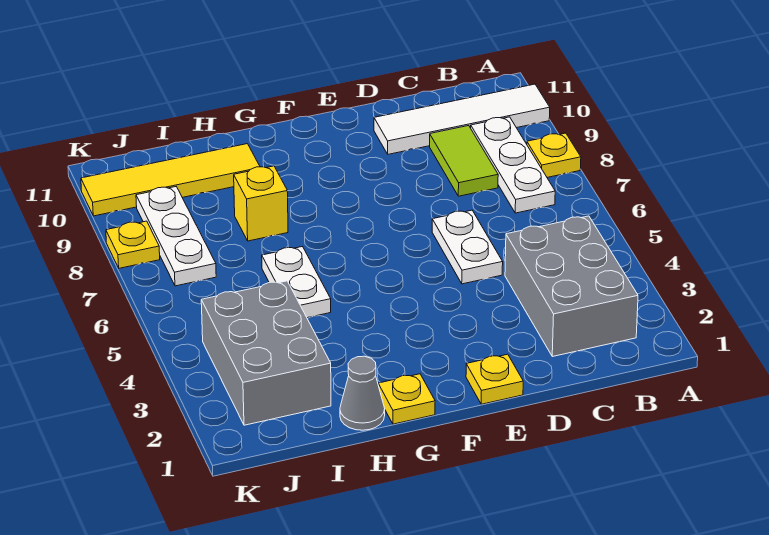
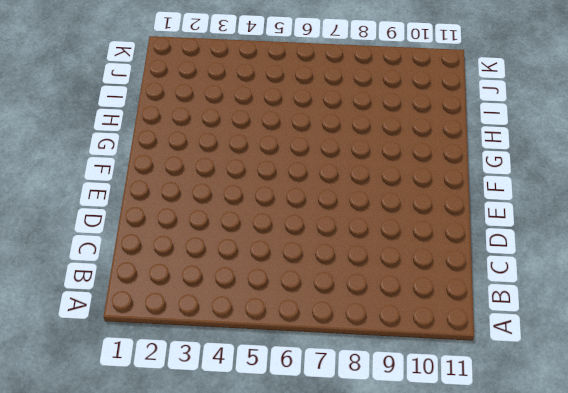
none -> yellow plate A8 level 1
none -> white tile A10:D10 level 1
none -> grey brick B2:C4 level 1

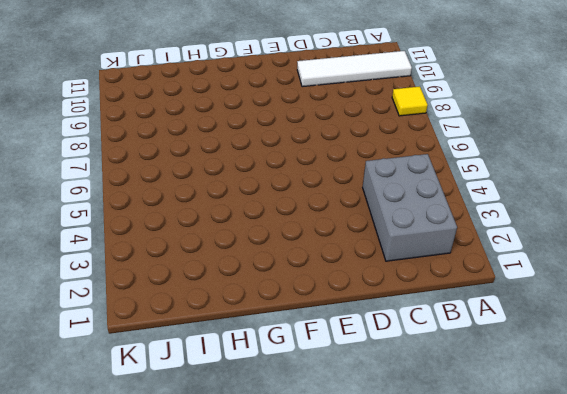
yellow tile A8 level 1 -> yellow plate A8 level 1
none -> white plate B7:B9 level 1
none -> lime tile C8:C9 level 1
none -> white plate D5:D6 level 1

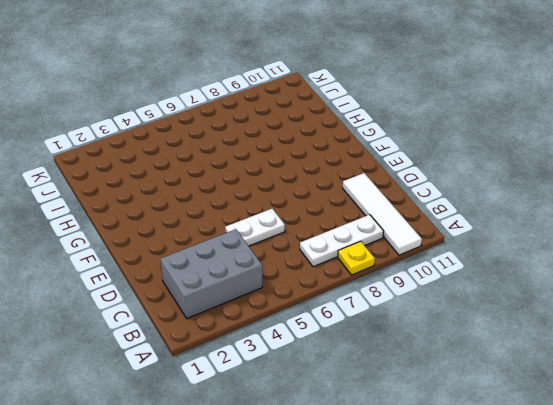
none -> lime tile C8:C9 level 1
none -> yellow plate E1 level 1
none -> yellow plate G1 level 1

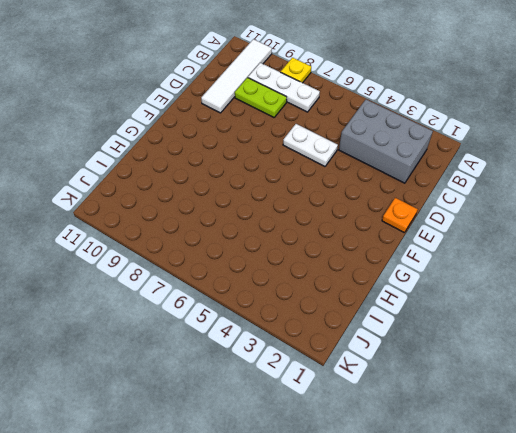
lime plate C8:C9 level 1 -> lime tile C8:C9 level 1
orange plate E1 level 1 -> yellow plate E1 level 1
none -> yellow plate G1 level 1
none -> grey cone H1 level 1
none -> white plate H5:H6 level 1

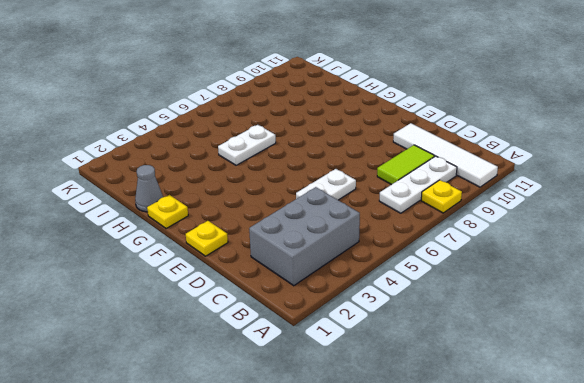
none -> yellow brick H8 level 1
none -> yellow tile H10:K10 level 1
none -> grey brick I2:J4 level 1

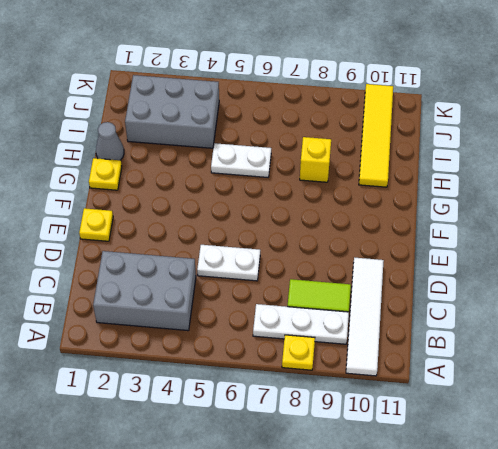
none -> white plate J7:J9 level 1
none -> yellow plate K8 level 1

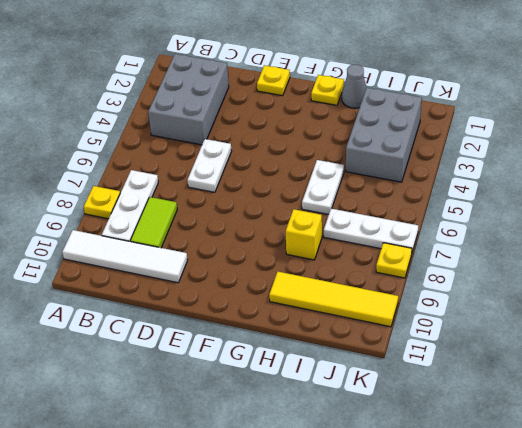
white plate I7:K7 level 1 -> white plate J7:J9 level 1

